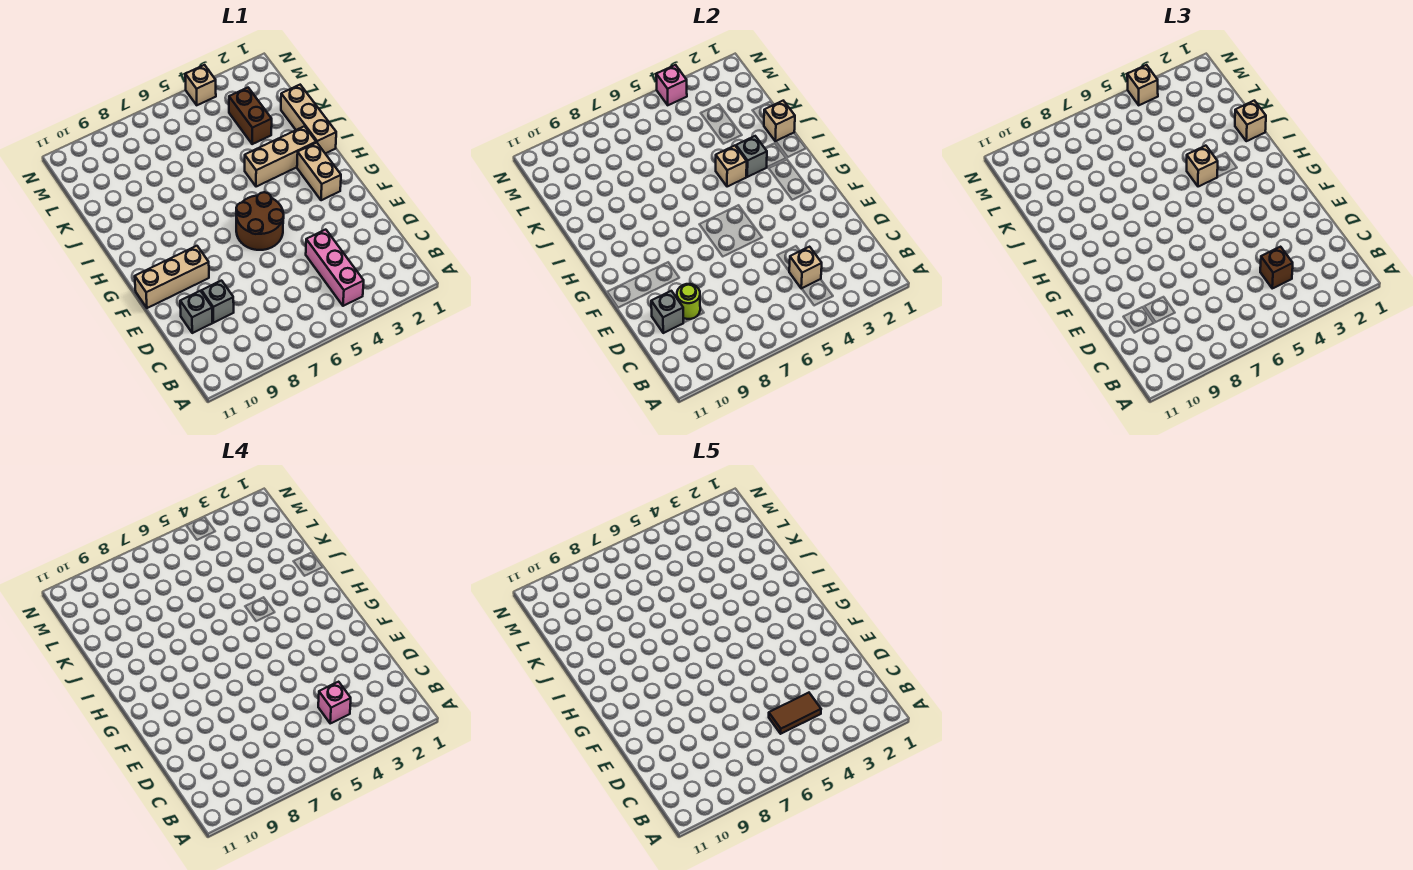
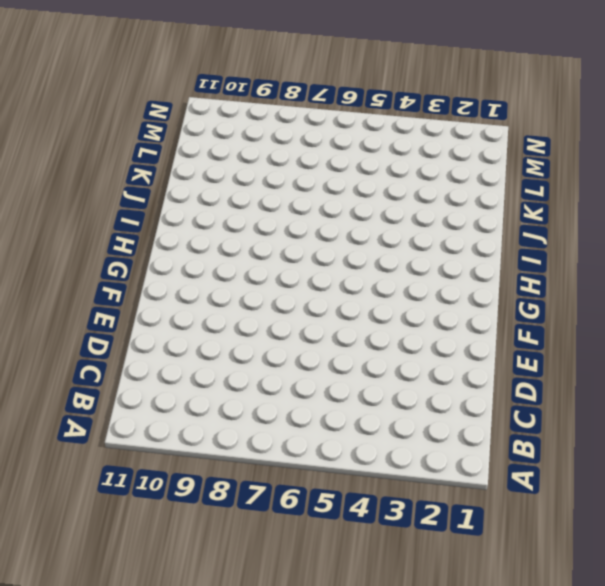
none -> pink brick B4:D4 level 1
none -> grey brick D9 level 1
none -> grey brick D10 level 1

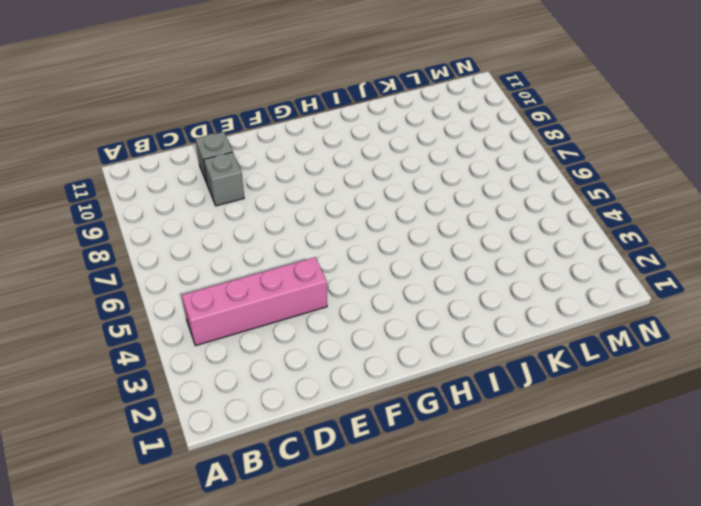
pink brick B4:E4 level 1 -> pink brick B4:D4 level 1
none -> brown round brick F5:G6 level 1
none -> tan brick F9:F11 level 1
none -> tan brick G2:H2 level 1

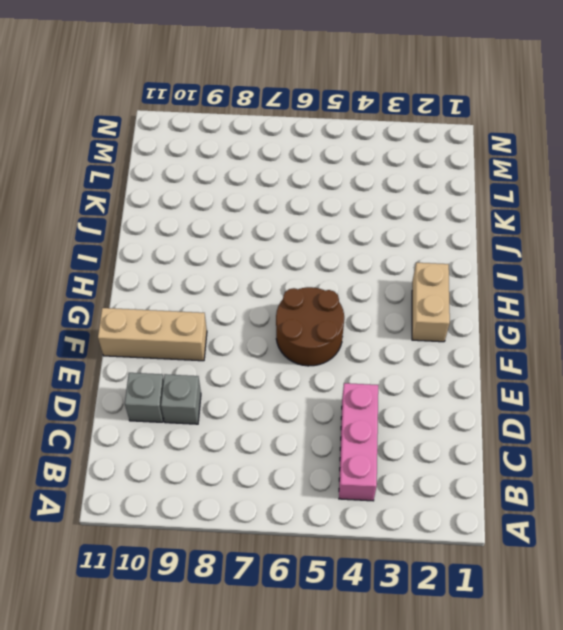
none -> tan brick I1:K1 level 1
none -> tan brick I2:I4 level 1
none -> brown brick K3:L3 level 1

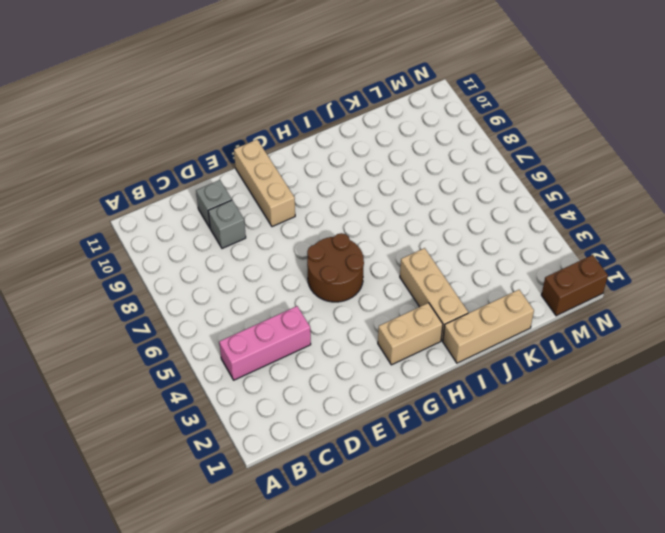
brown brick M1:N1 level 1 -> brown brick K3:L3 level 1
none -> tan brick N4 level 1
none -> tan brick C4 level 2
none -> lime round brick D9 level 2

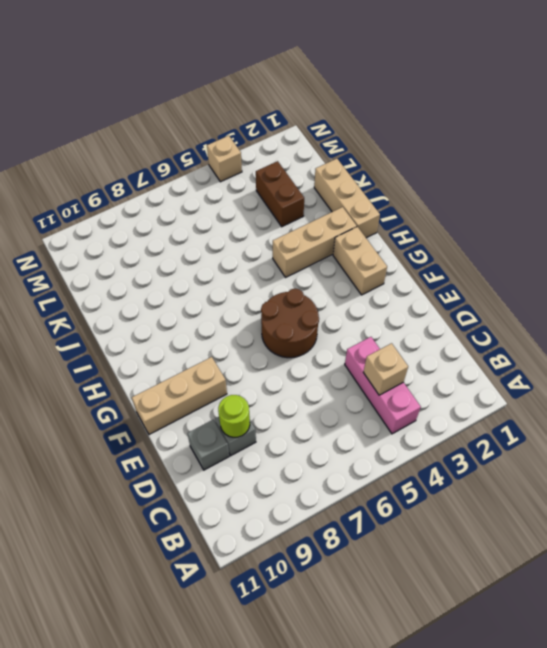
none -> grey brick D10 level 2
none -> grey brick I3 level 2
none -> tan brick I4 level 2

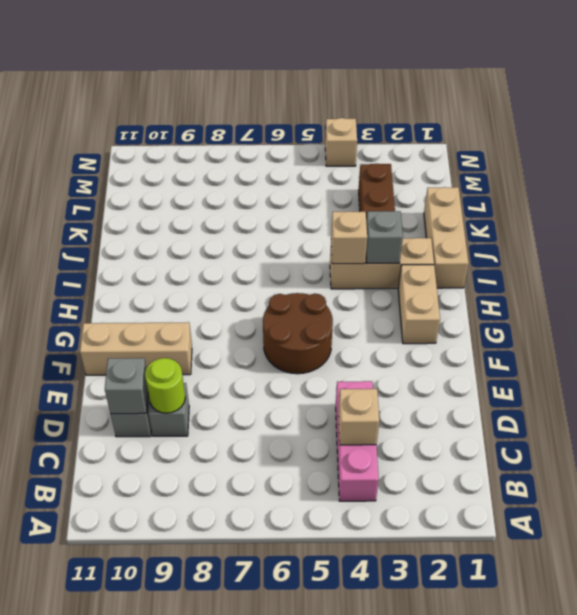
none -> tan brick J1 level 2
none -> pink brick N4 level 2
none -> brown brick C4 level 3

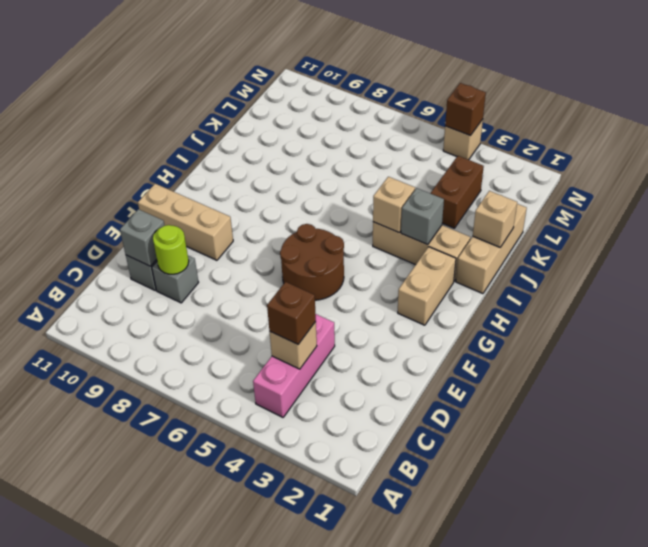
brown brick N4 level 2 -> pink brick N4 level 2
none -> tan brick I4 level 3
none -> tan brick J1 level 3
none -> tan brick N4 level 3

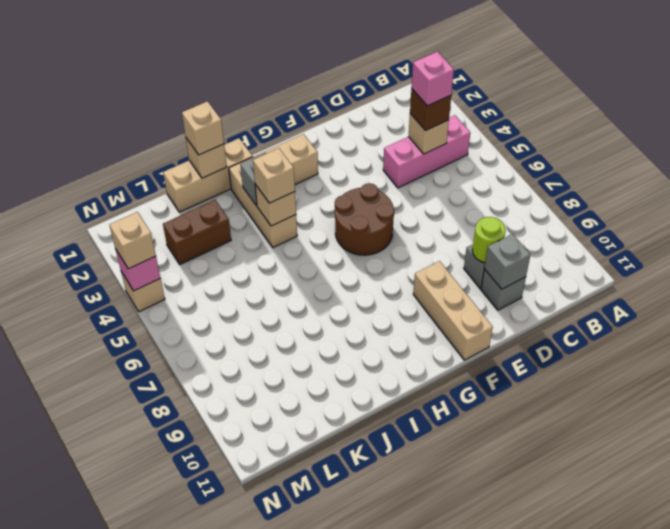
none -> brown tile C4:C5 level 5

